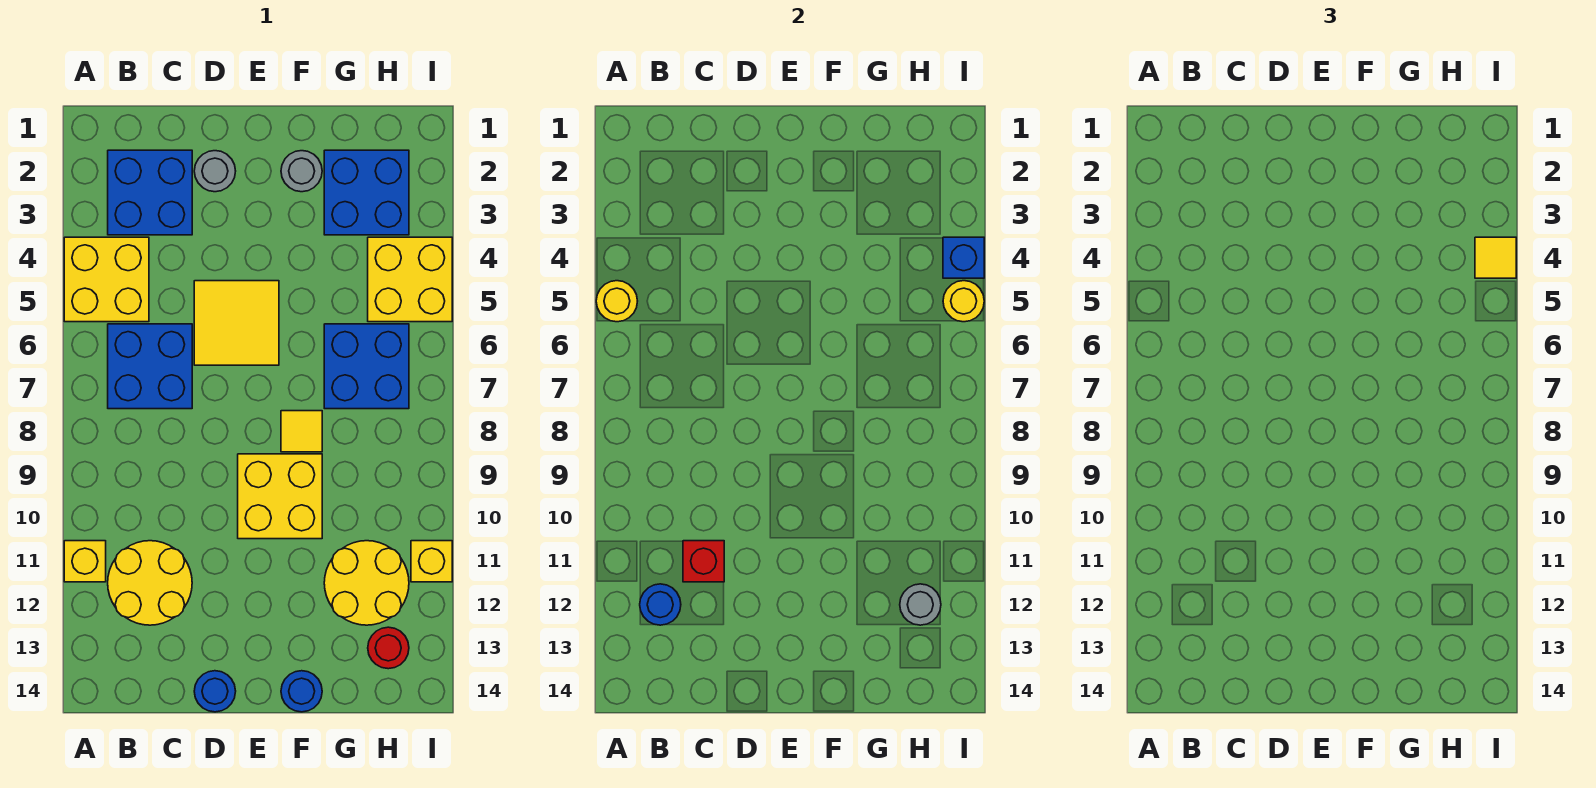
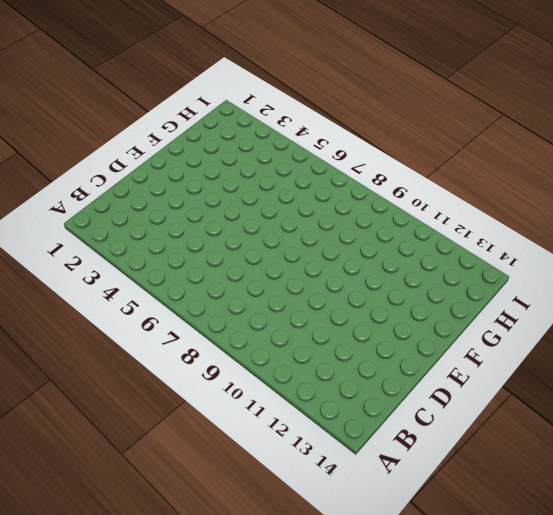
none -> yellow brick A4:B5 level 1
none -> yellow brick A11 level 1
none -> blue brick B2:C3 level 1

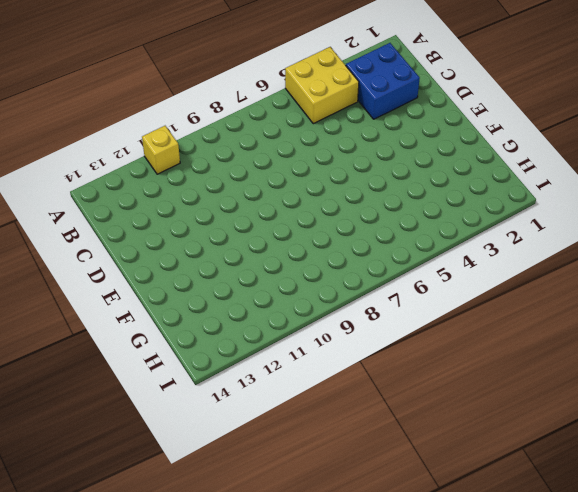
none -> blue brick B6:C7 level 1
none -> yellow round brick B11:C12 level 1
none -> grey round brick D2 level 1

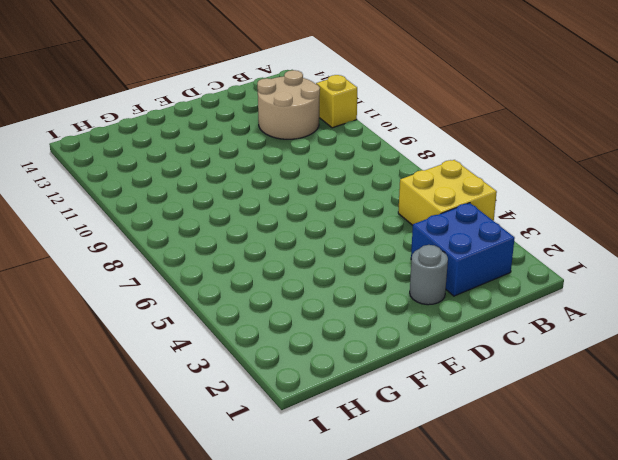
tan round brick B11:C12 level 1 -> yellow round brick B11:C12 level 1
none -> blue brick B6:C7 level 1
none -> yellow tile D5:E6 level 1
none -> blue round brick D14 level 1

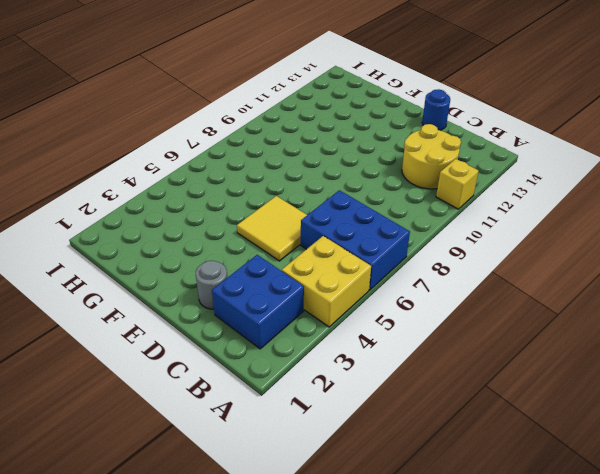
blue brick A6:C7 level 1 -> blue brick B6:C7 level 1
none -> yellow brick E9:F10 level 1
none -> grey round brick F2 level 1
none -> yellow tile F8 level 1

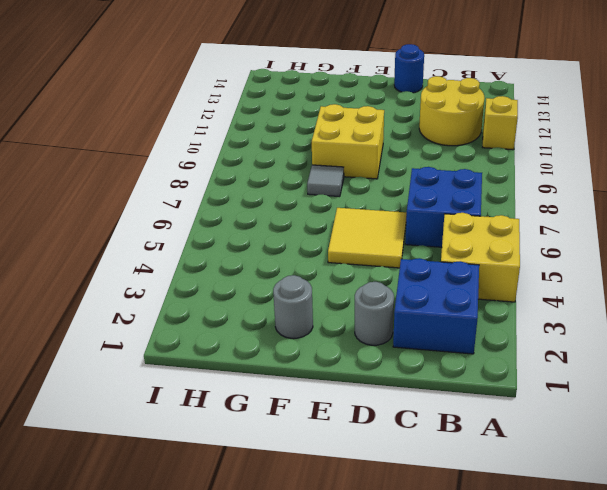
grey tile F8 level 1 -> yellow tile F8 level 1
none -> blue round brick F14 level 1
none -> blue brick G2:H3 level 1
none -> blue brick G6:H7 level 1

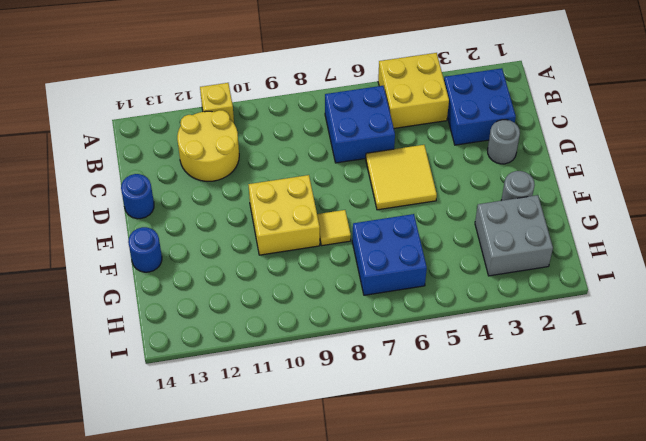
grey brick G2:H3 level 1 -> blue brick G2:H3 level 1
none -> yellow round brick G11:H12 level 1
none -> yellow brick H4:I5 level 1
none -> red round brick H13 level 1

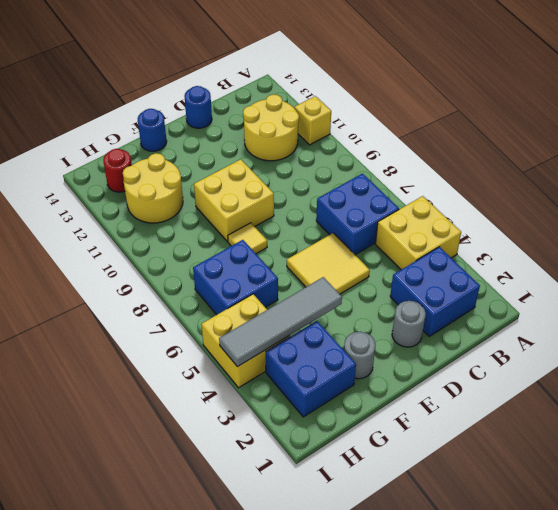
grey tile F4:I4 level 2 -> blue brick I4 level 2
none -> yellow brick I11 level 1
none -> yellow round brick A5 level 2
none -> blue round brick B12 level 2

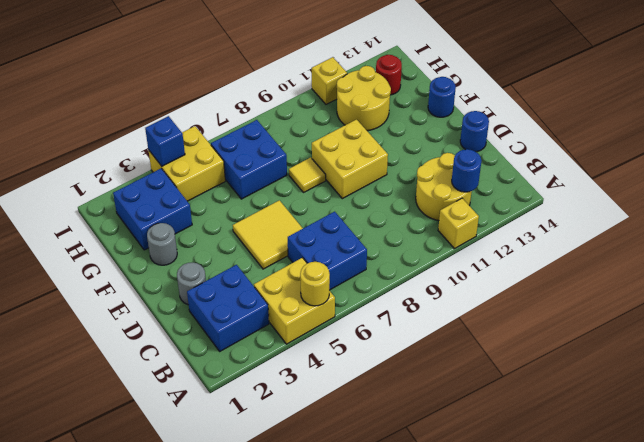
none -> red brick C11 level 2
none -> grey round brick H12 level 2
none -> yellow round brick I5 level 2

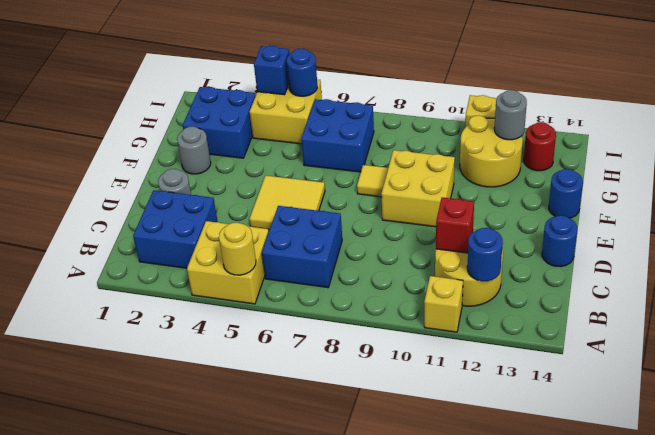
blue round brick I5 level 2 -> yellow round brick I5 level 2
none -> yellow tile I4 level 3

